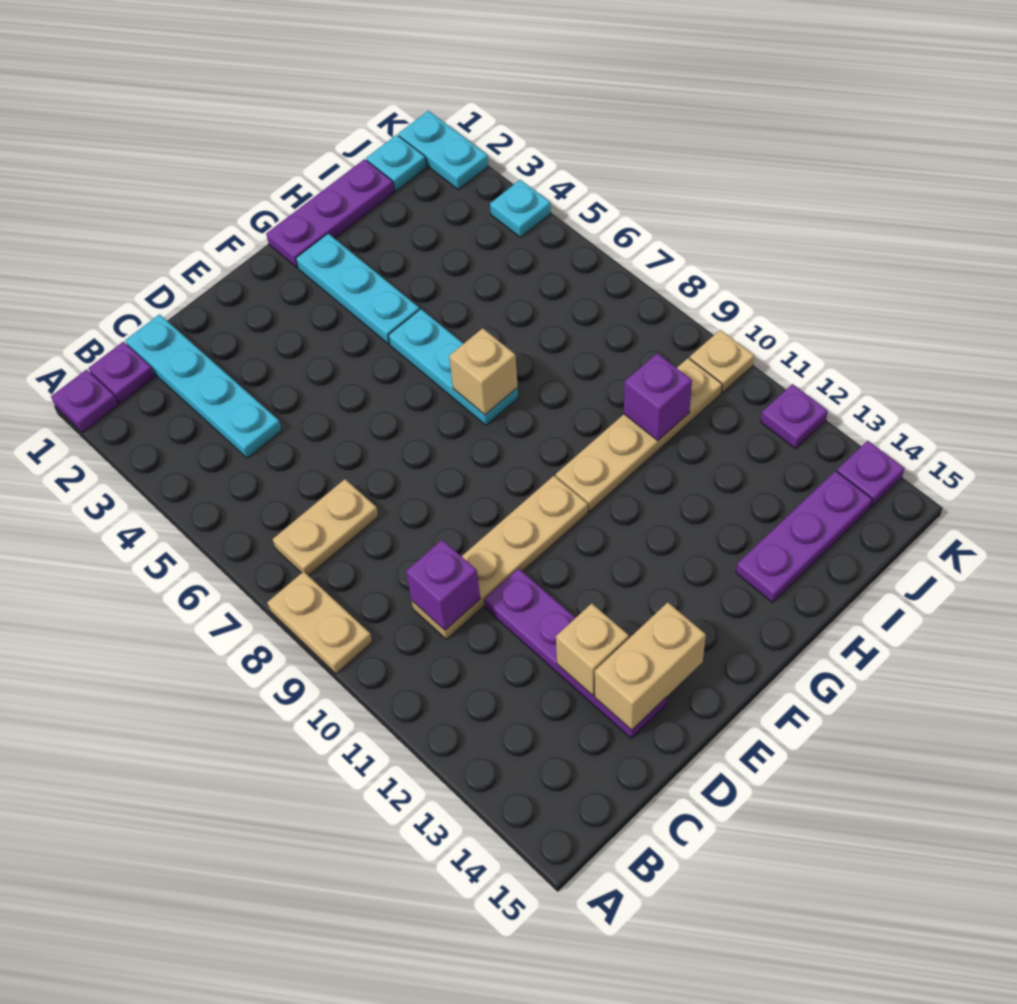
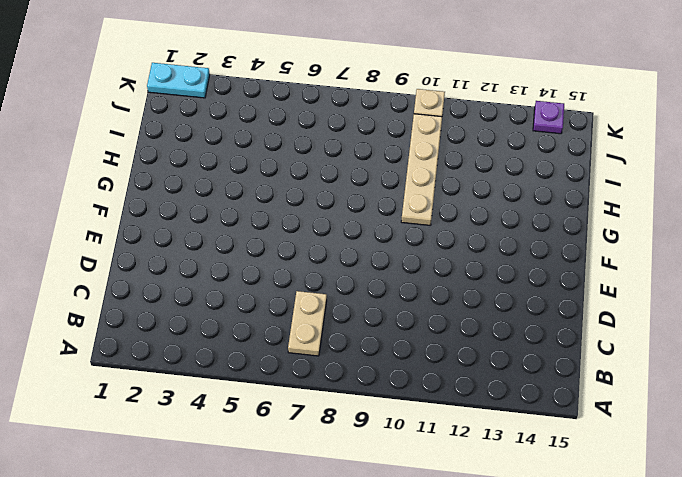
none -> purple plate A1 level 1
none -> tan plate A8:A9 level 1
none -> purple plate B1 level 1

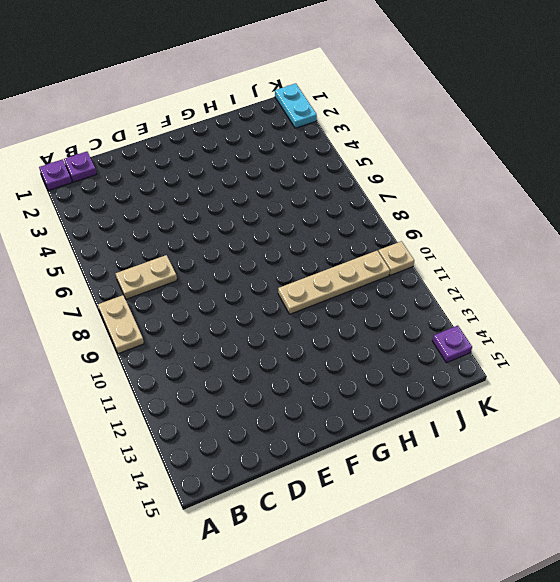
none -> cyan plate C1:C4 level 1
none -> tan plate C10:F10 level 1
none -> purple plate D11:D14 level 1

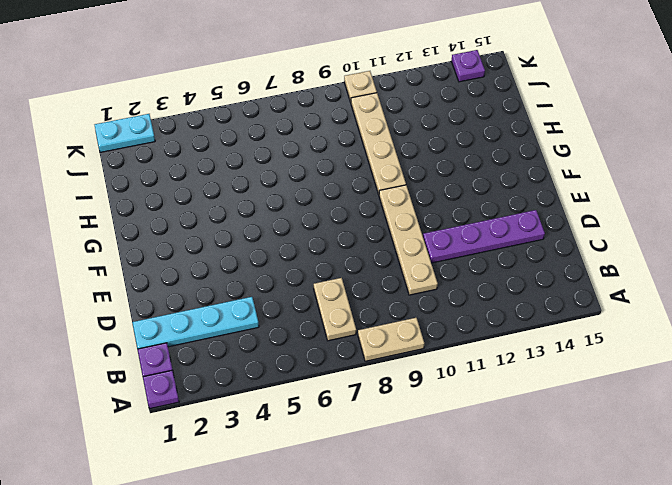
none -> purple plate G1:I1 level 1
none -> cyan plate G2:G4 level 1
none -> cyan plate G5:G7 level 1

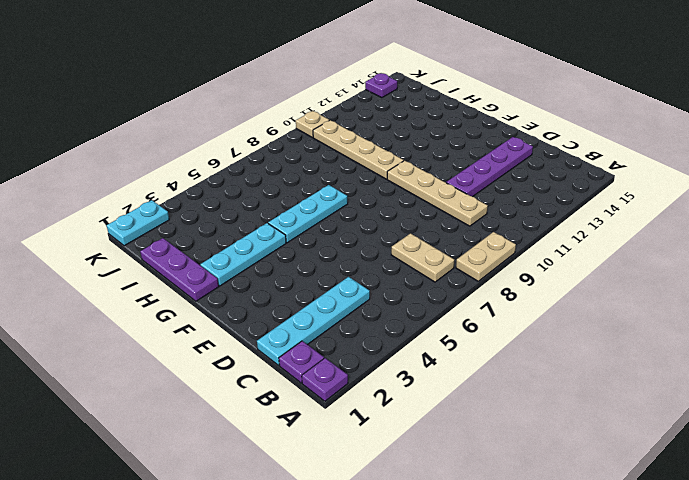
none -> purple plate H14:J14 level 1
none -> cyan plate J1 level 1
none -> cyan plate K4 level 1

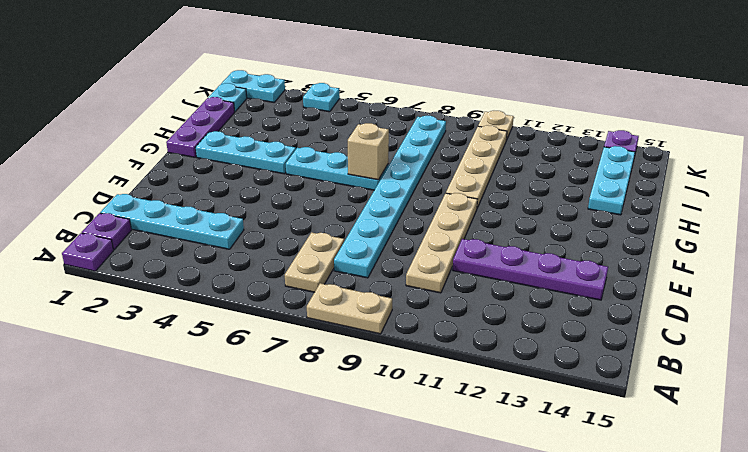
cyan plate C8:J8 level 1 -> none
cyan plate H14:J14 level 1 -> purple plate H14:J14 level 1
none -> purple plate K12 level 1
none -> purple brick C10 level 2
none -> tan brick D13 level 2

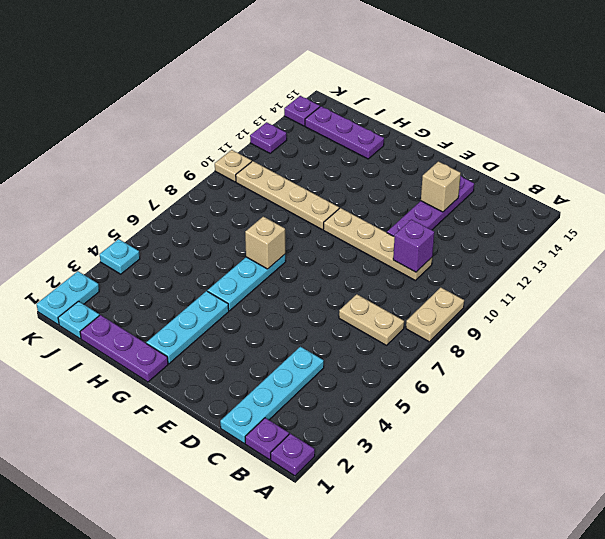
none -> tan brick D14:E14 level 2
none -> purple brick I10 level 2

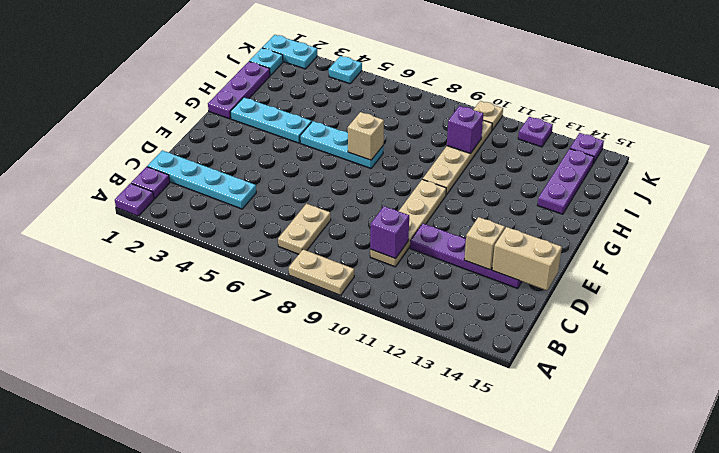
tan brick D14:D15 level 2 -> tan brick D14:E14 level 2

